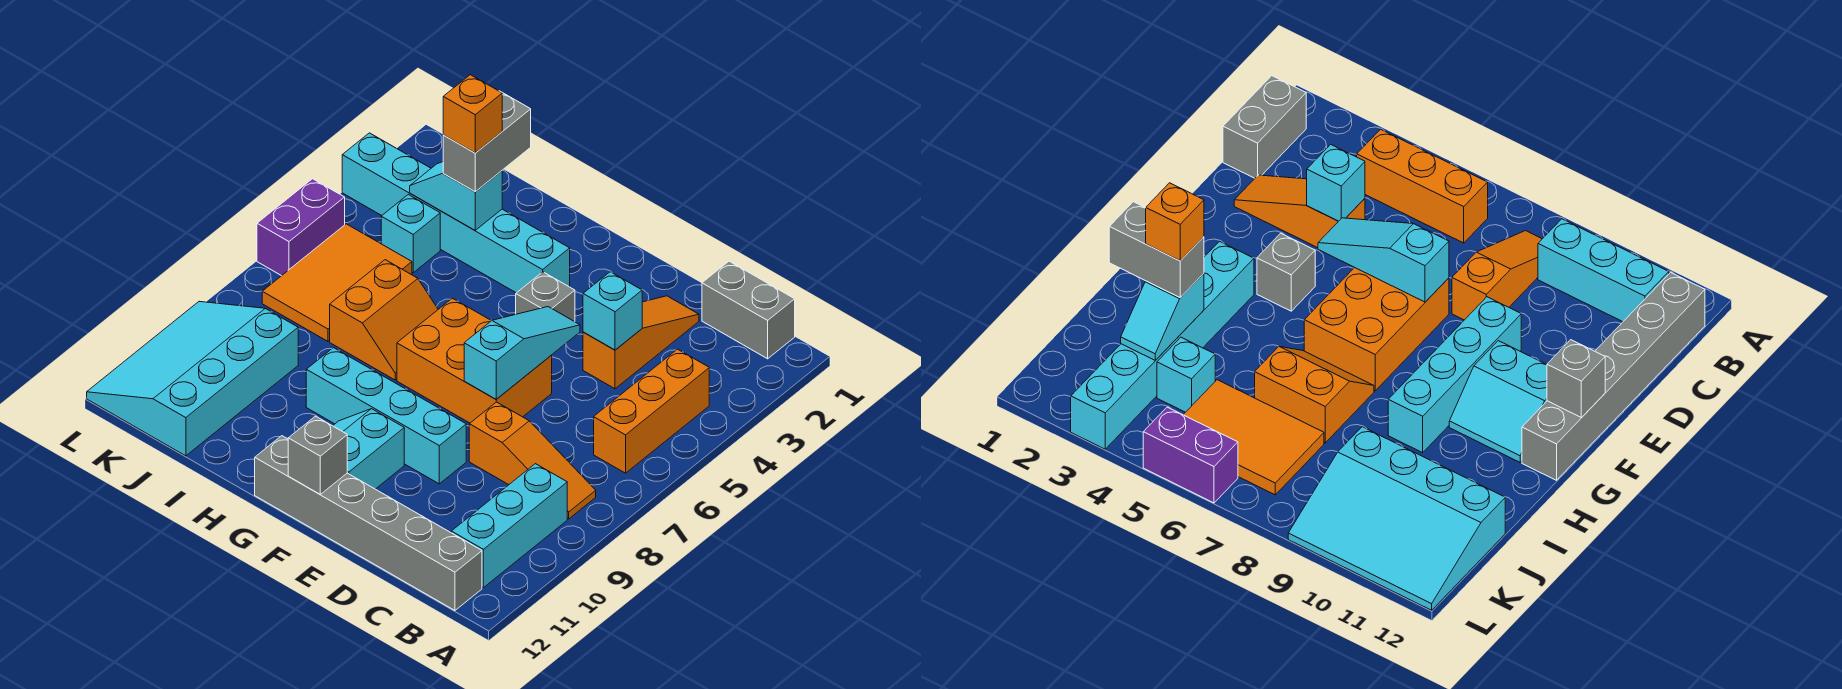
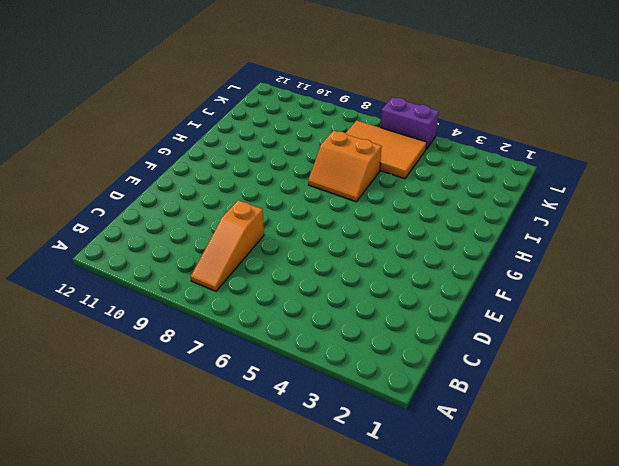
none -> grey brick B1:C1 level 1
none -> orange brick B4:B6 level 1
none -> cyan brick B9:B11 level 1

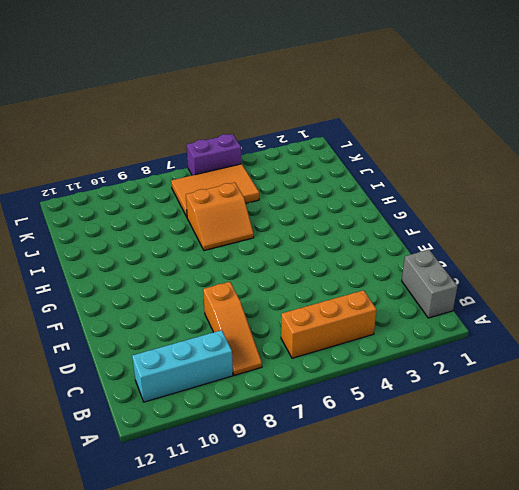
none -> grey brick B12:G12 level 1
none -> orange slope D2:D4 level 1 top 4
none -> orange brick E6:G7 level 1

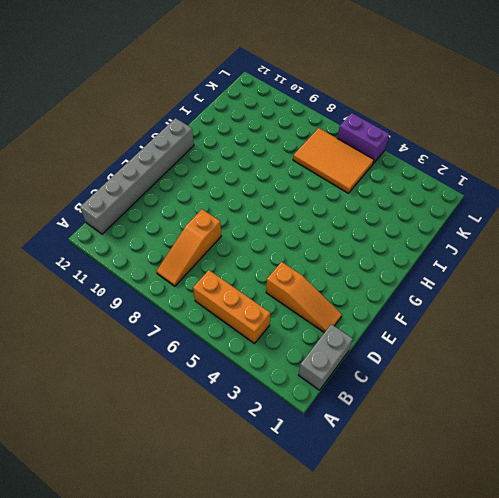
none -> cyan brick B9:B11 level 1
none -> orange brick E6:G7 level 1
none -> cyan brick E9:H9 level 1

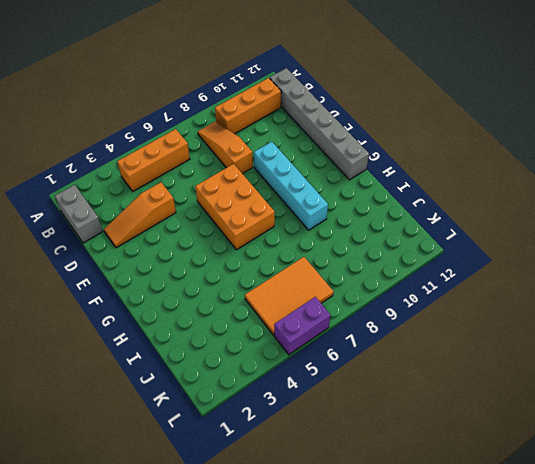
orange brick B9:B11 level 1 -> cyan brick B9:B11 level 1
none -> grey brick F4 level 1
none -> cyan slope F10:G11 level 1 top F
none -> cyan brick G3:L3 level 1

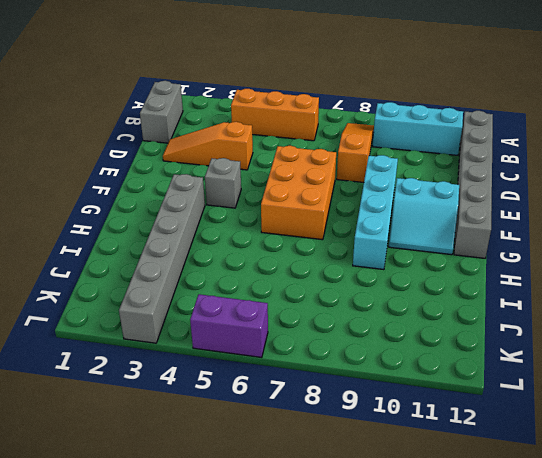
grey brick G3:L3 level 1 -> cyan brick G3:L3 level 1
none -> orange slope H6:I7 level 1 top I
none -> cyan brick J4 level 1
none -> orange tile J5:K7 level 1

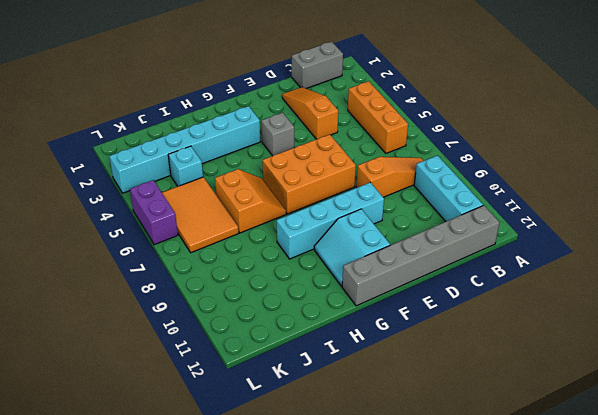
none -> cyan slope J9:L12 level 1 top J
none -> cyan brick D4 level 2
none -> cyan slope E5:E7 level 2 top 7

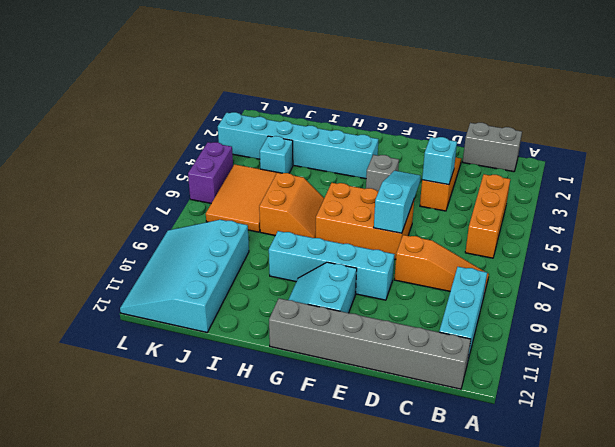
none -> grey brick F12 level 2
none -> cyan slope I3:J3 level 2 top I
none -> grey brick I2:I3 level 3

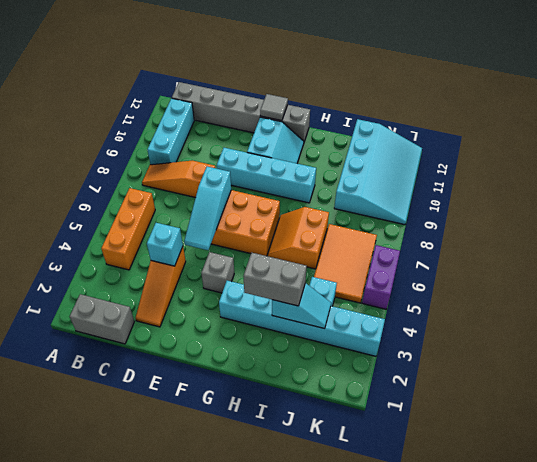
grey tile F12 level 2 -> grey brick F12 level 2
grey brick H3:I3 level 3 -> grey brick I2:I3 level 3
none -> orange brick I3 level 4

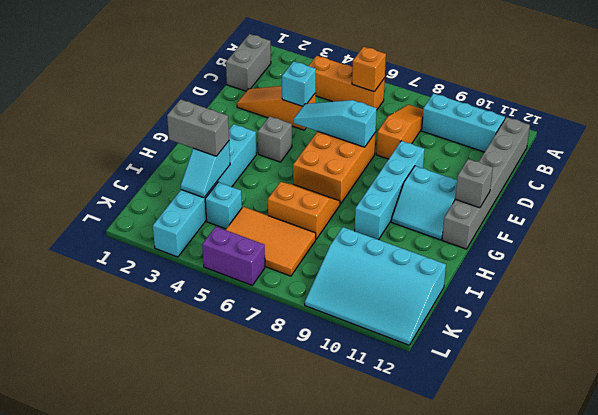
orange brick B6 level 2 -> orange brick I3 level 4

